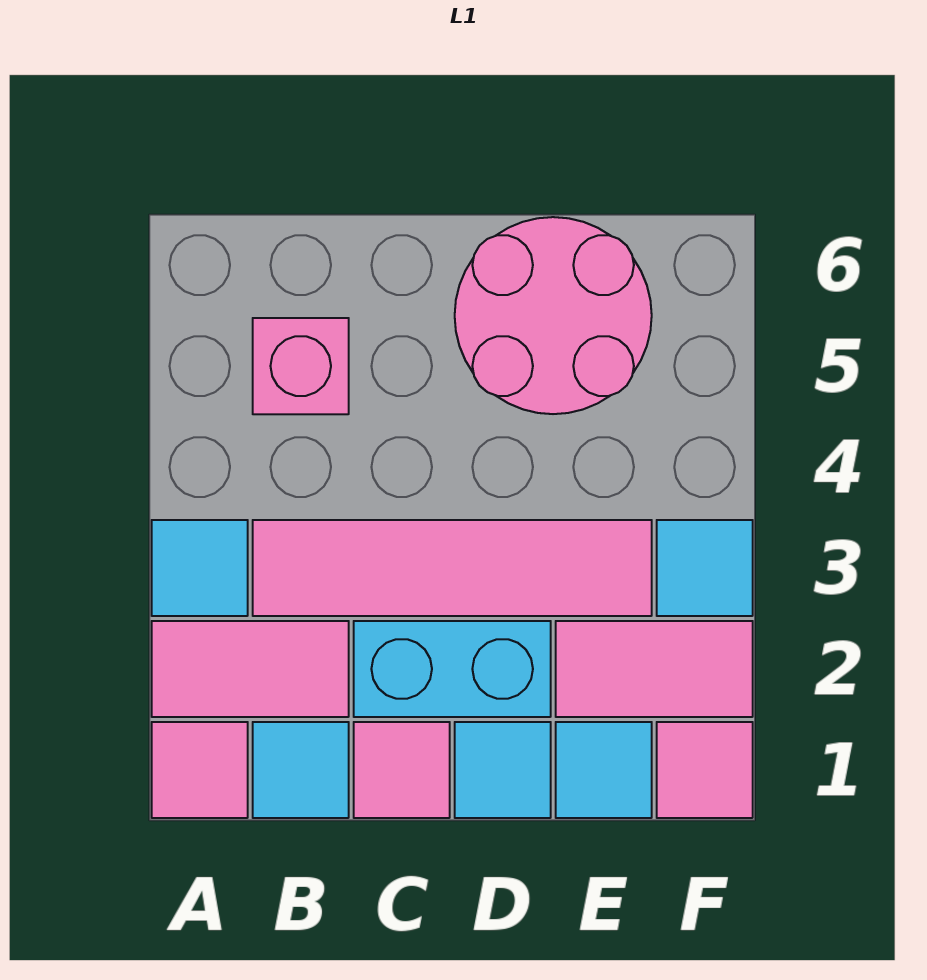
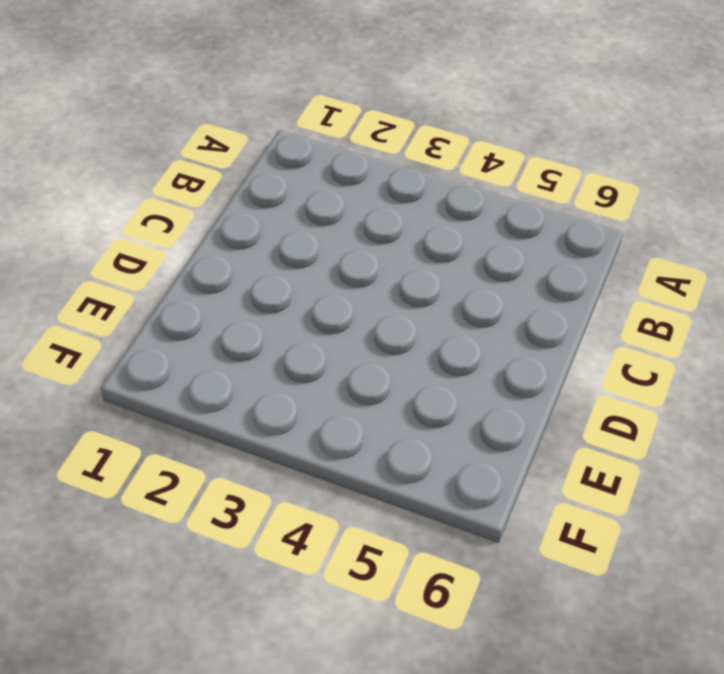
none -> pink tile A1 level 1
none -> pink tile A2:B2 level 1
none -> cyan tile A3 level 1

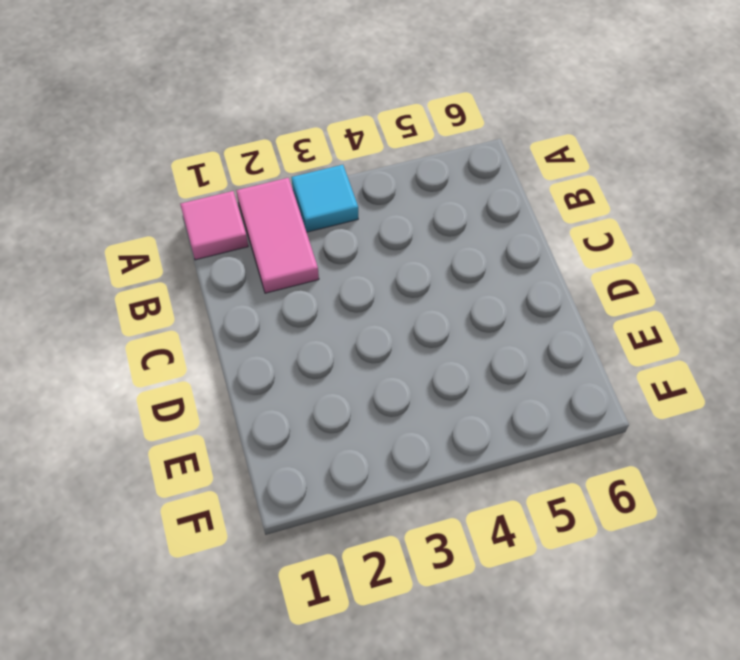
none -> cyan tile B1 level 1
none -> pink tile B3:E3 level 1
none -> pink brick B5 level 1

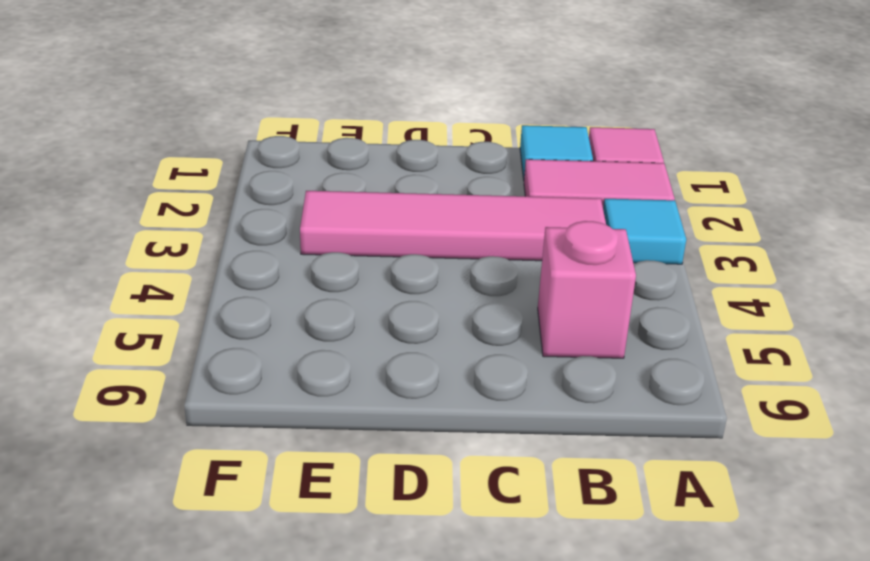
none -> pink tile C1 level 1
none -> cyan brick C2:D2 level 1
none -> cyan tile D1 level 1

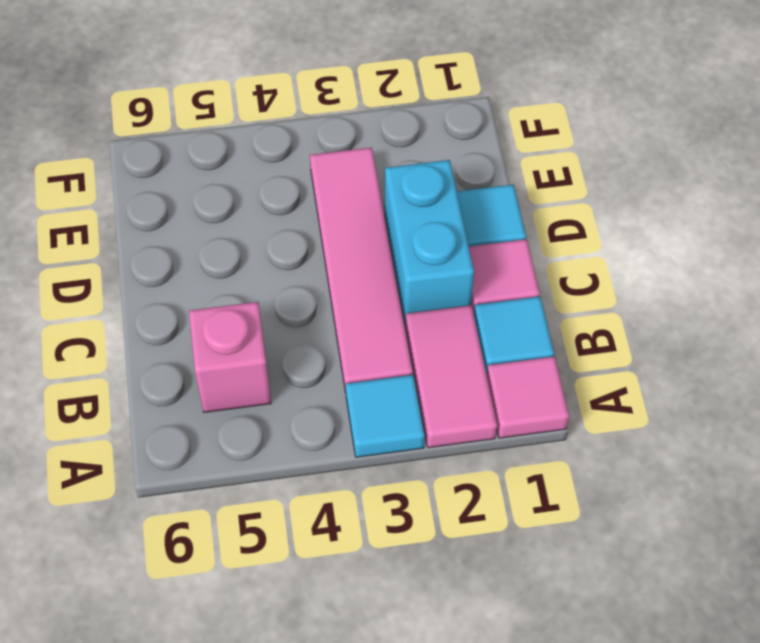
none -> pink round brick D5:E6 level 1
none -> cyan tile E1 level 1
none -> pink tile E2:F2 level 1

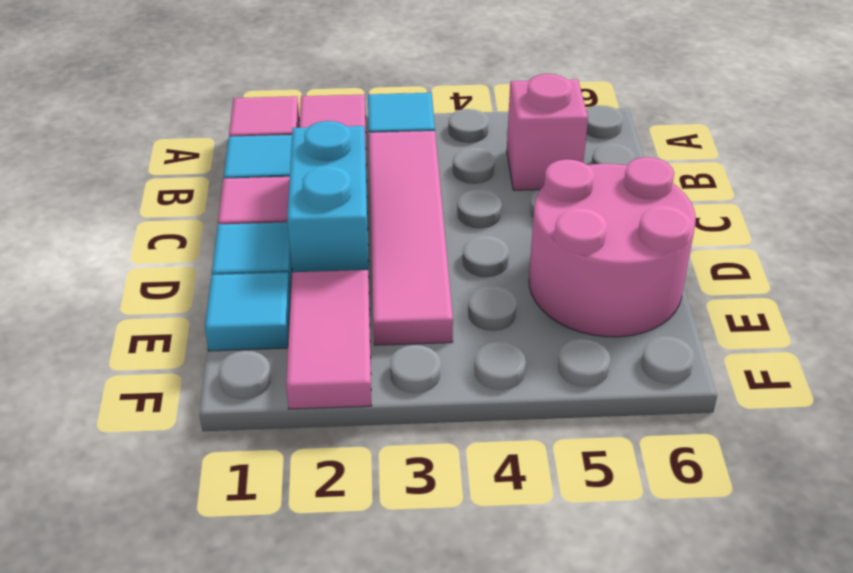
none -> pink tile F1 level 1
none -> cyan tile F3 level 1

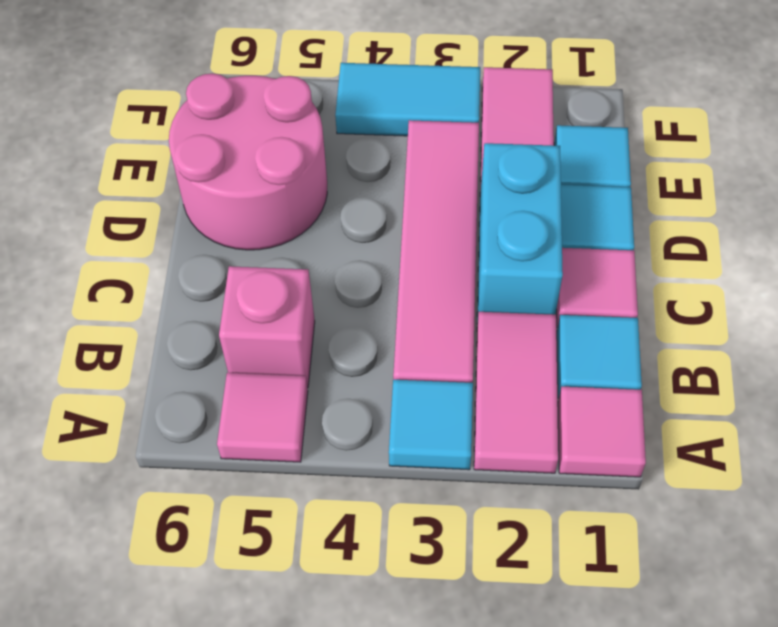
pink tile A5 level 1 -> pink tile F1 level 1
cyan tile F3:F4 level 1 -> cyan tile F3 level 1

